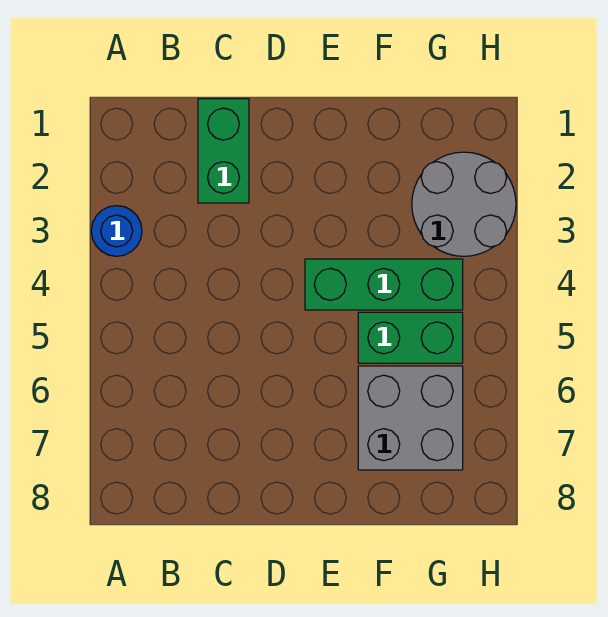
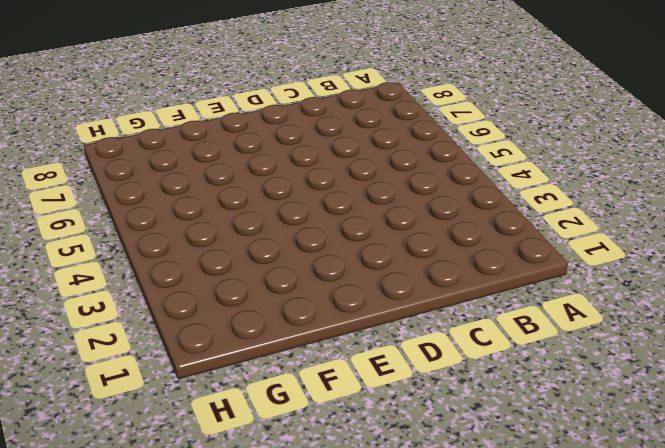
none -> blue round brick A3 level 1
none -> green brick C1:C2 level 1

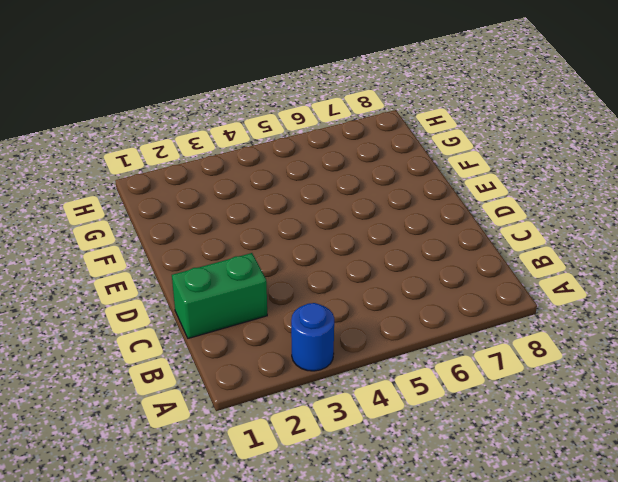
none -> green brick E4:G4 level 1
none -> green brick F5:G5 level 1

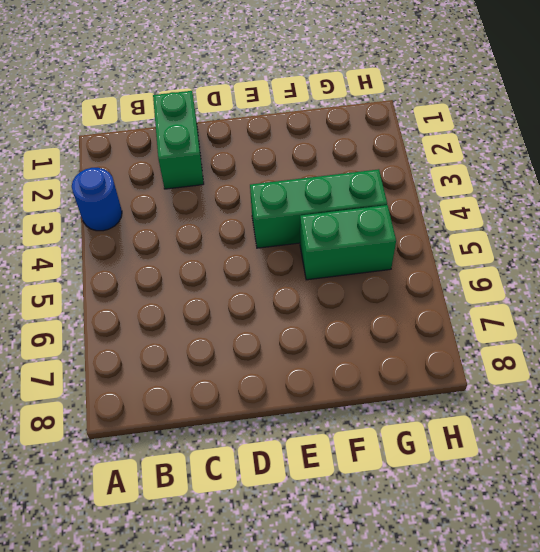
none -> grey brick F6:G7 level 1
none -> grey round brick G2:H3 level 1

